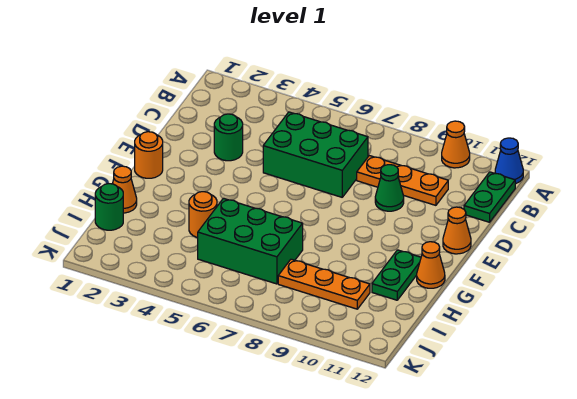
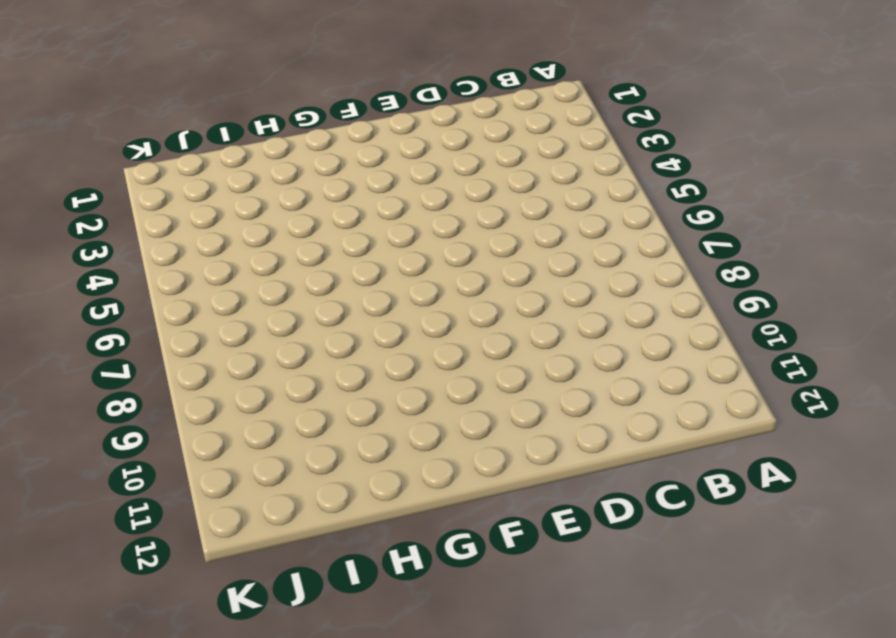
none -> orange cone A10 level 1
none -> blue cone A12 level 1
none -> green plate B12:C12 level 1

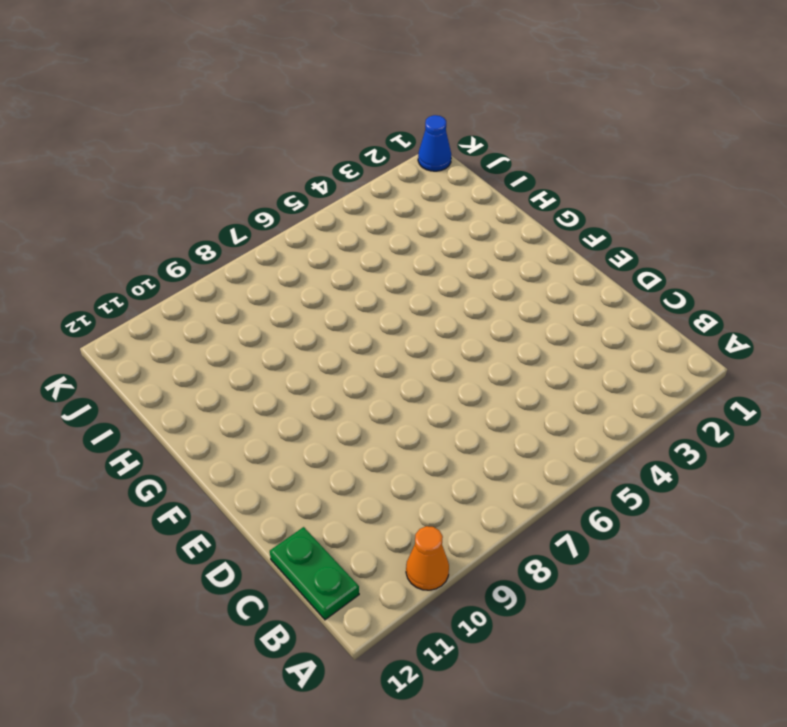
blue cone K1 level 1 -> blue cone A12 level 1
none -> green brick C5:D7 level 1
none -> orange plate C8:C10 level 1
none -> green round brick D3 level 1

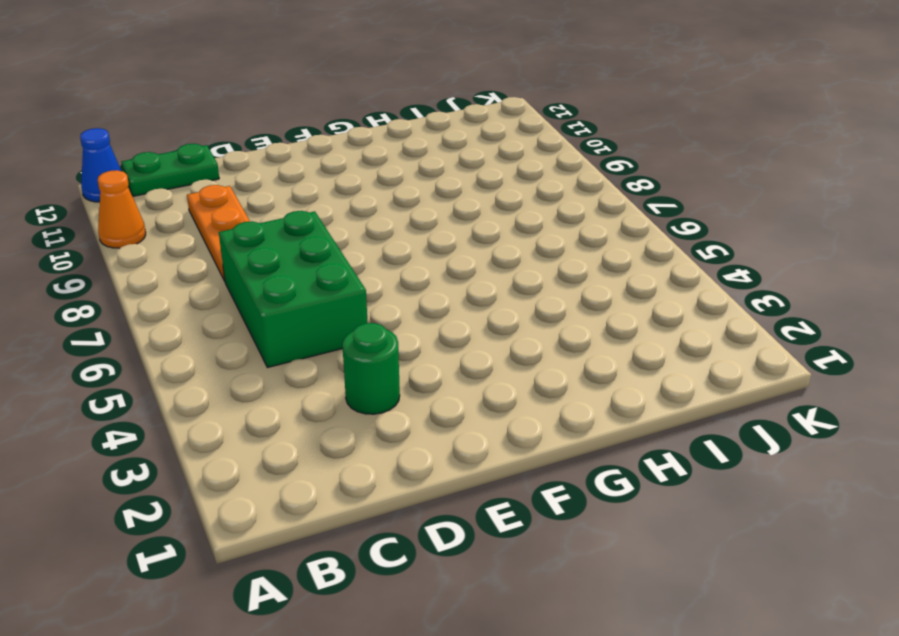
none -> green cone D9 level 1
none -> orange cone E12 level 1
none -> orange round brick F1 level 1

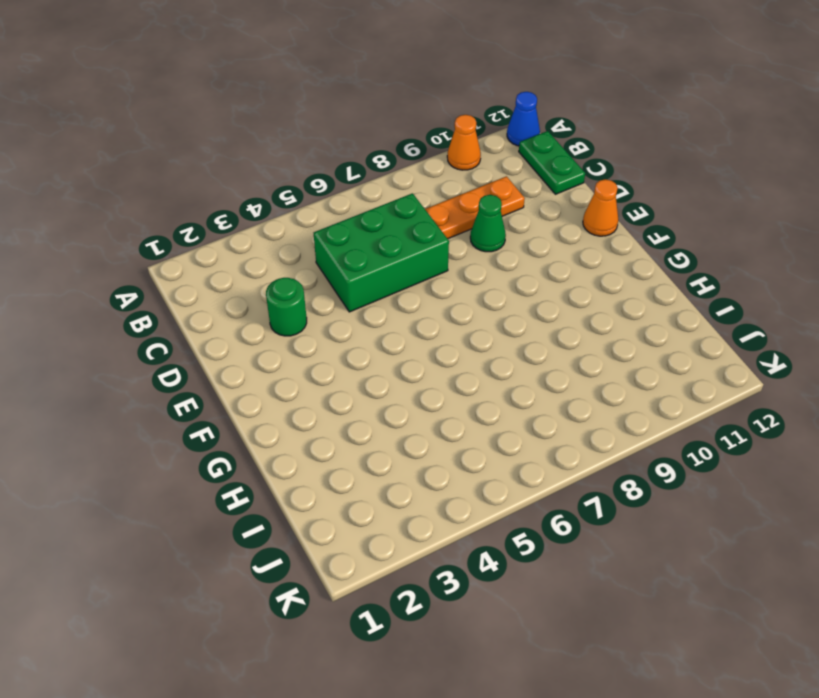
none -> orange round brick F1 level 1
none -> green plate G11:H11 level 1
none -> orange cone G12 level 1

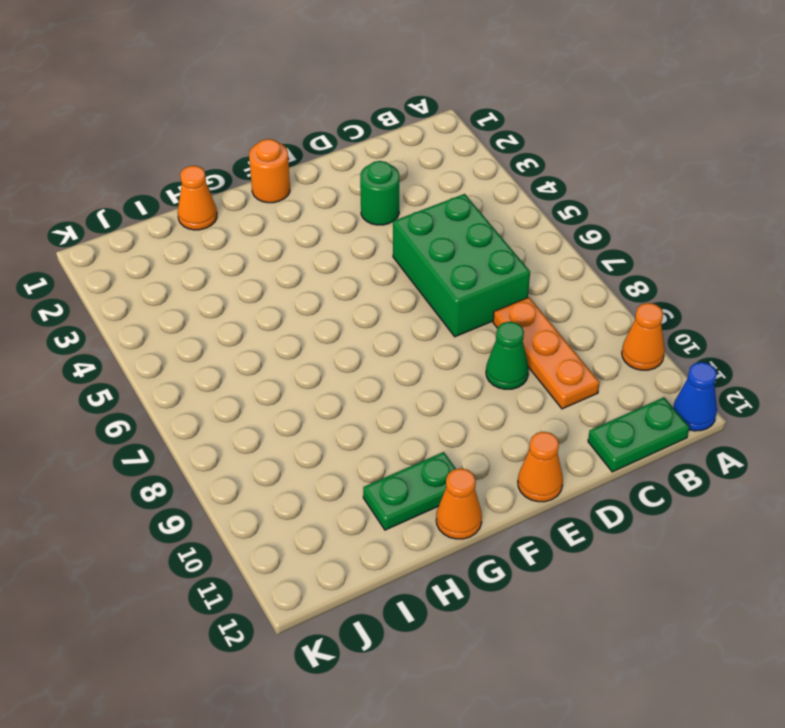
none -> orange round brick H4 level 1
none -> green brick H5:I7 level 1
none -> green round brick I1 level 1

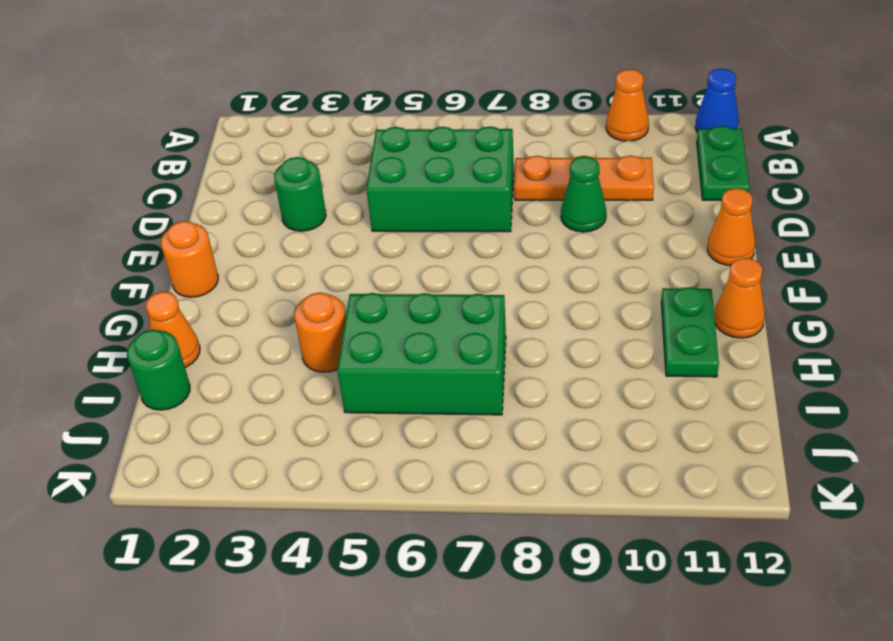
none -> orange plate I8:I10 level 1

